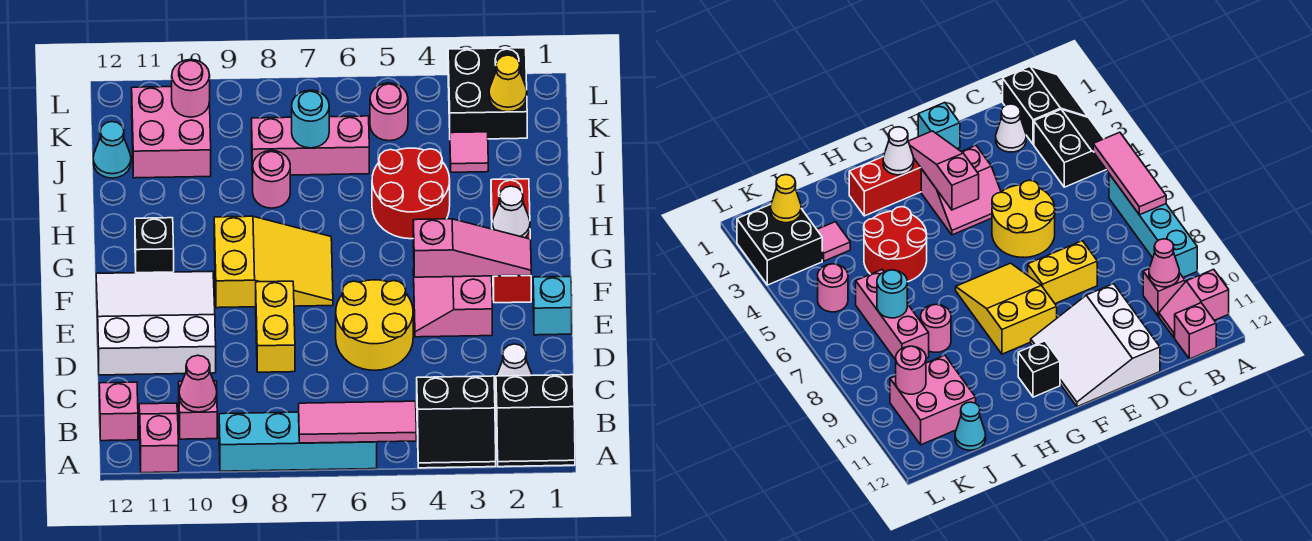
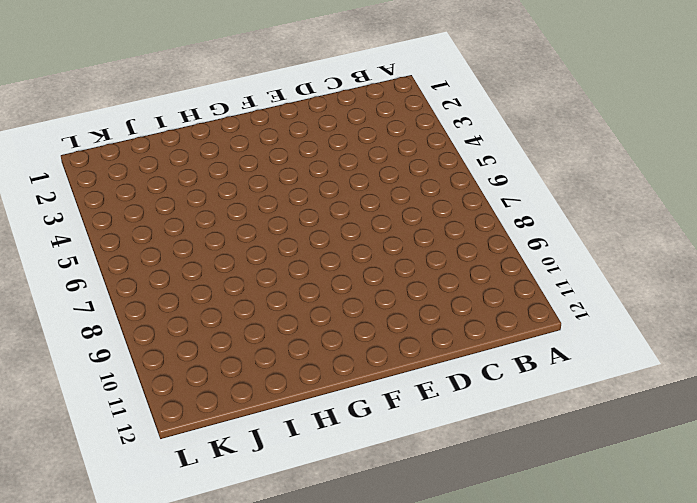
none -> black slope A1:B2 level 1 top B
none -> black slope A3:B4 level 1 top B
none -> cyan brick A6:A9 level 1
none -> pink slope A11:B11 level 1 top A

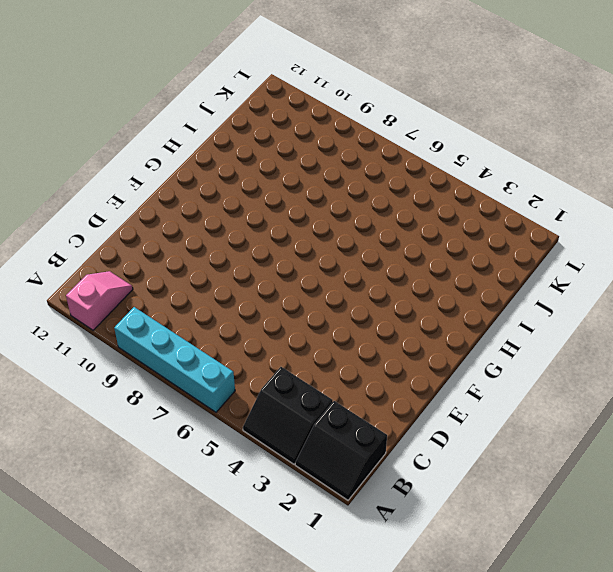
none -> pink brick B10 level 1
none -> pink brick B12 level 1
none -> white cone C2 level 1
none -> yellow round brick D5:E6 level 1

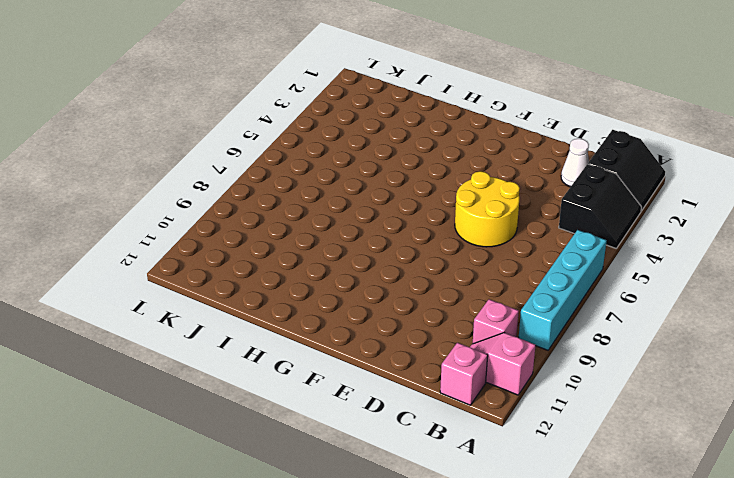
none -> yellow brick D8:E8 level 1
none -> white slope D10:F12 level 1 top D
none -> cyan brick E1 level 1
none -> pink slope E3:F4 level 1 top 3

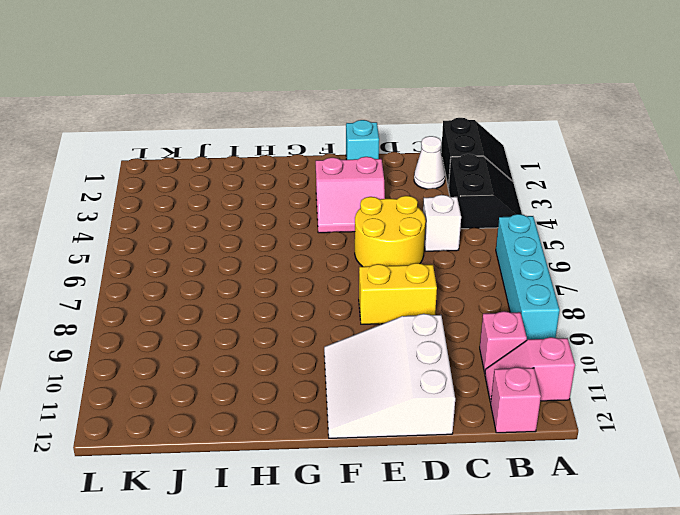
white brick C5 level 1 -> none
none -> red brick F2:H2 level 1
none -> yellow slope F7:G9 level 1 top 9
none -> black brick G11 level 1
none -> red round brick H4:I5 level 1

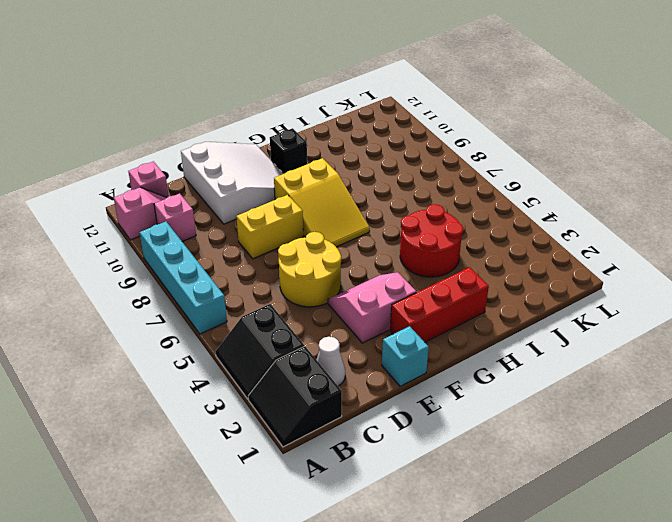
none -> pink round brick I8 level 1
none -> pink tile J3 level 1
none -> pink brick J6:J8 level 1
none -> pink brick J10:K11 level 1

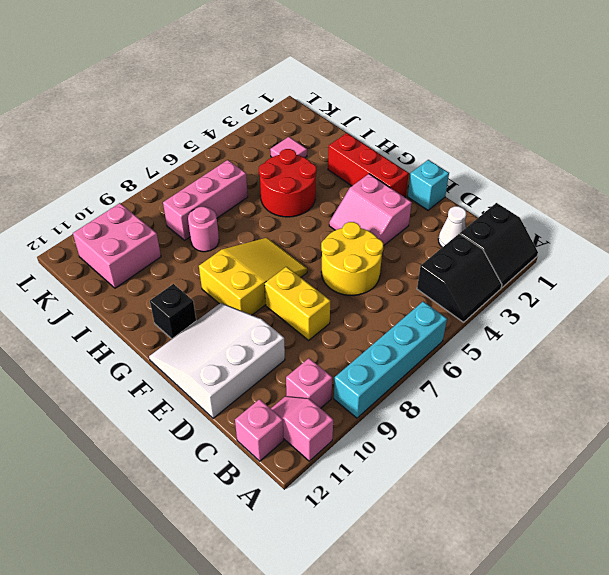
none -> cyan cone J12 level 1
none -> black brick K2:L3 level 1
none -> pink round brick K5 level 1
none -> pink tile A5:A7 level 2

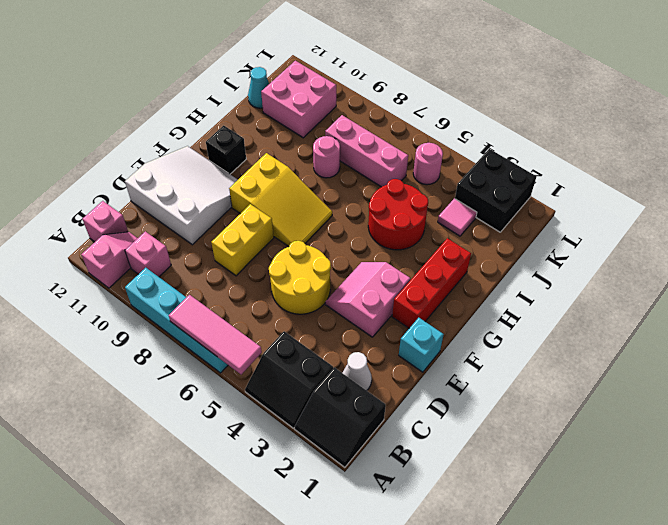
none -> pink cone B10 level 2
none -> pink slope F2:F4 level 2 top 4
none -> white cone G2 level 2
none -> cyan round brick J7 level 2

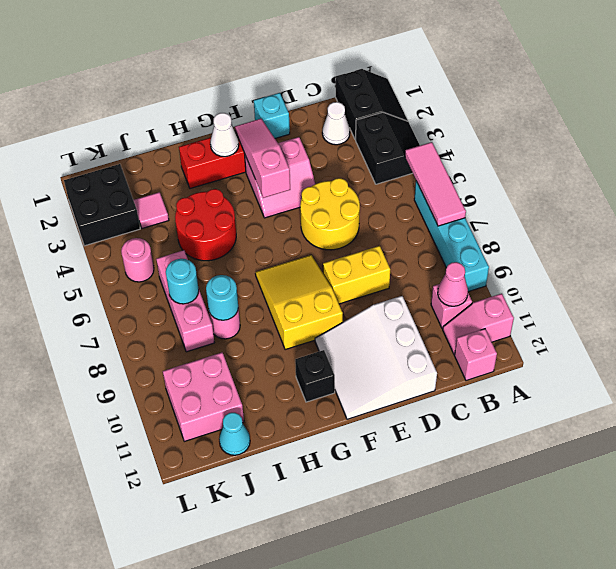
cyan round brick I8 level 2 -> none
none -> yellow cone K2 level 2
none -> pink round brick K10 level 2

